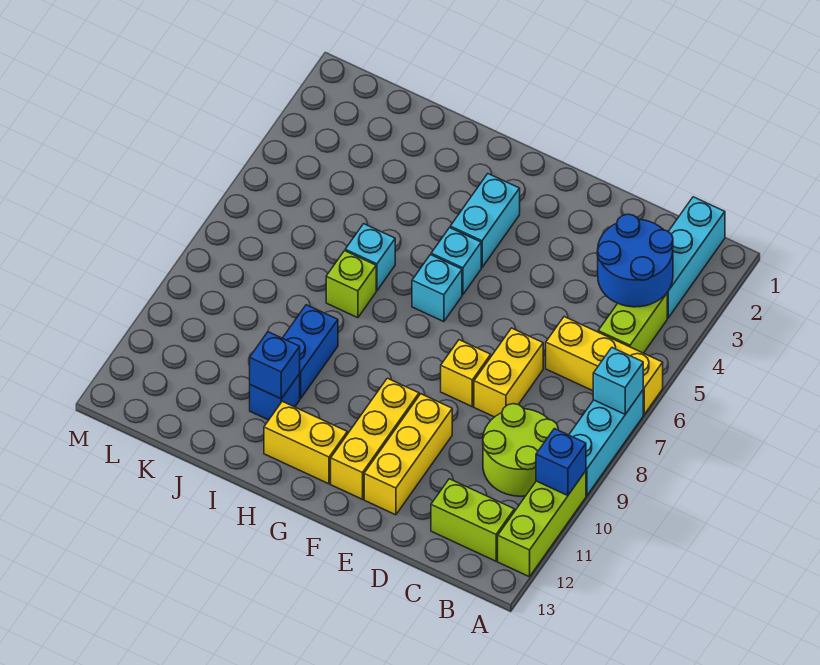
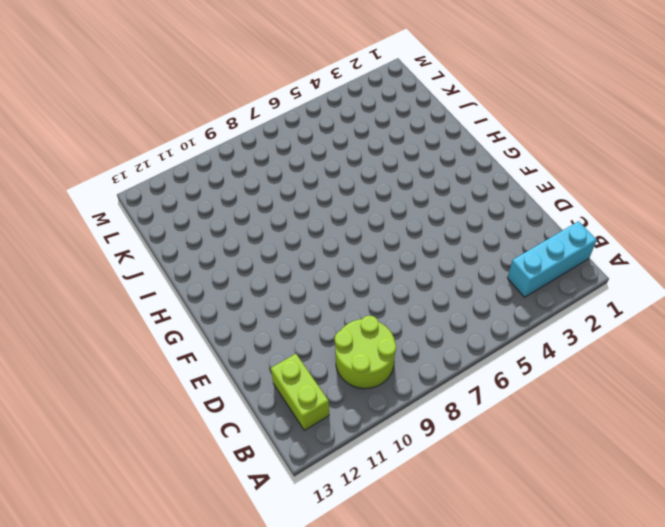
none -> yellow brick A6:C6 level 1
none -> cyan brick A7:A9 level 1
none -> lime brick A10:A12 level 1

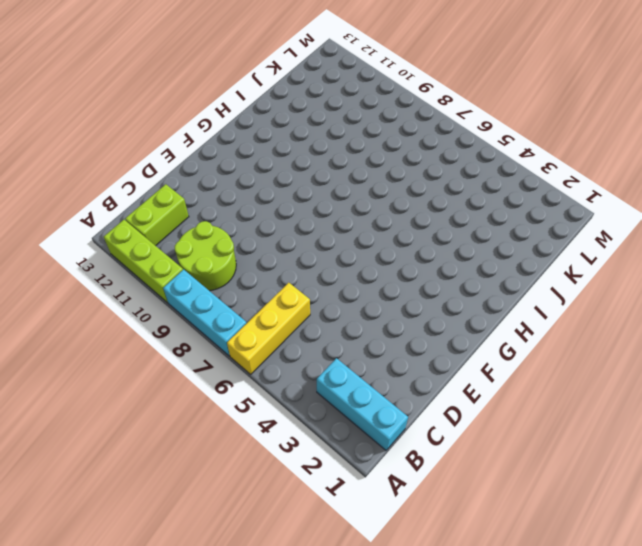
none -> lime brick B4:B5 level 1
none -> yellow brick D7:D8 level 1
none -> yellow brick E8 level 1

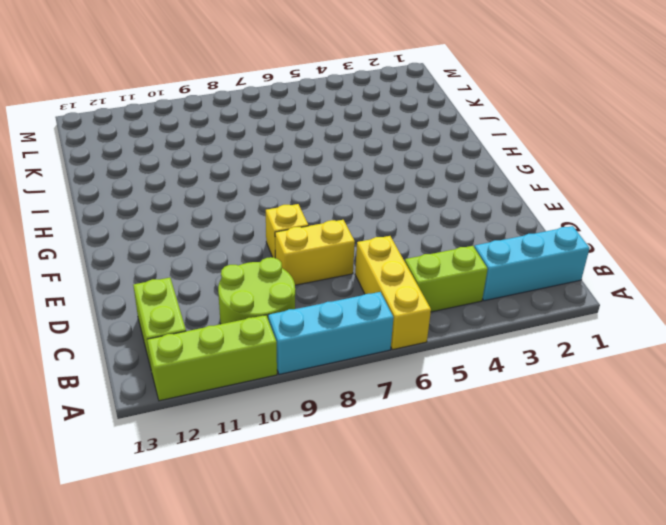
none -> yellow brick E10:E12 level 1
none -> yellow brick F10:F12 level 1
none -> cyan brick G3:G4 level 1

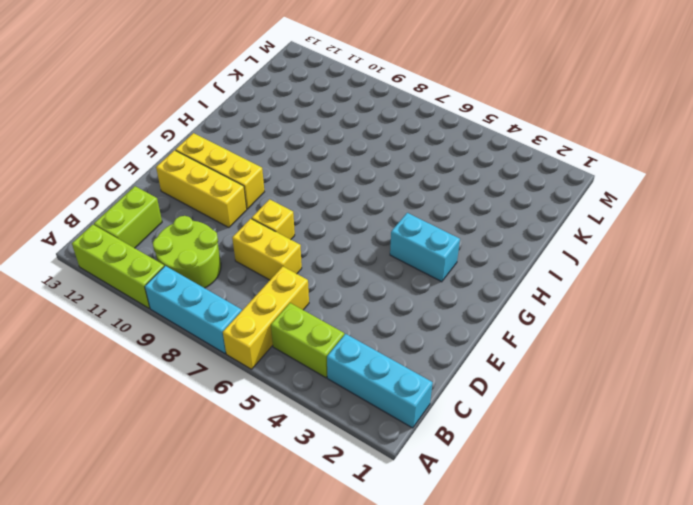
none -> cyan brick G5 level 1
none -> cyan brick G6 level 1
none -> yellow brick G12:H12 level 1

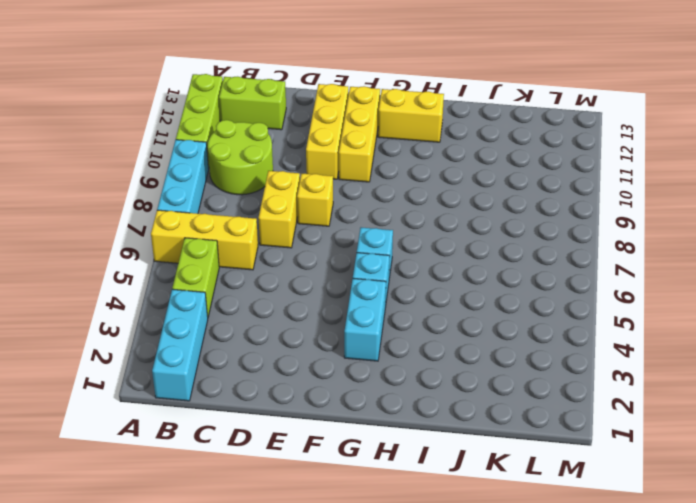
none -> cyan brick I6 level 1
none -> lime brick I7 level 1
none -> blue brick I9:I10 level 1

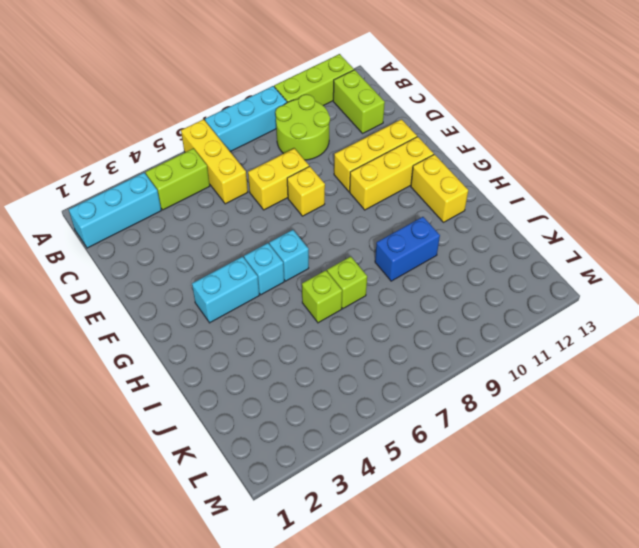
lime brick I6 level 1 -> cyan brick I6 level 1
none -> blue brick I11 level 1
none -> cyan brick A7 level 2
none -> blue brick A10 level 2

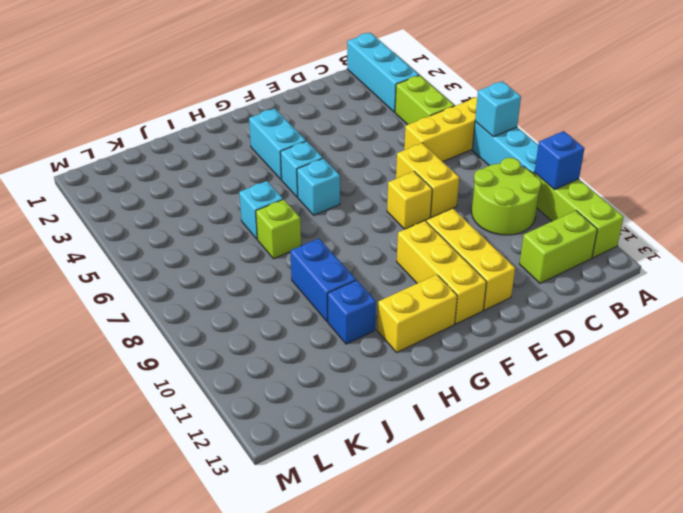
none -> blue round brick B3:C4 level 2
none -> blue brick I11 level 2

